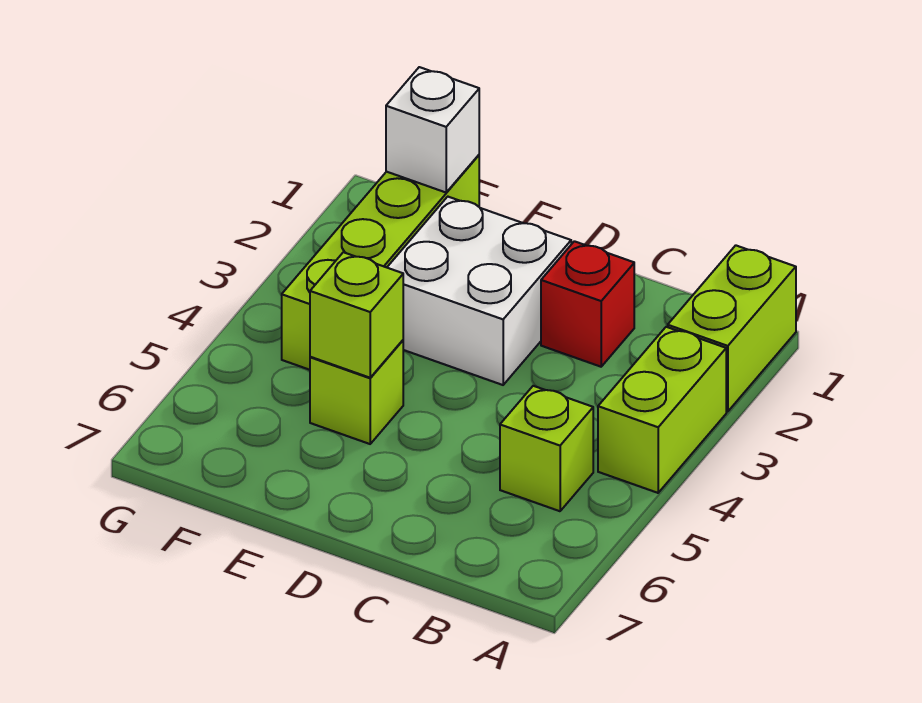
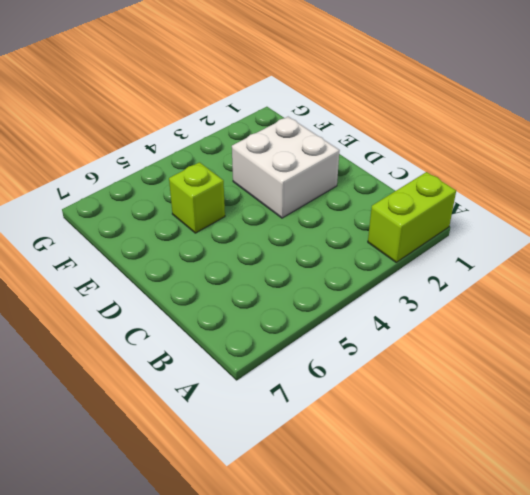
none -> lime brick A3:A4 level 1
none -> lime brick B5 level 1

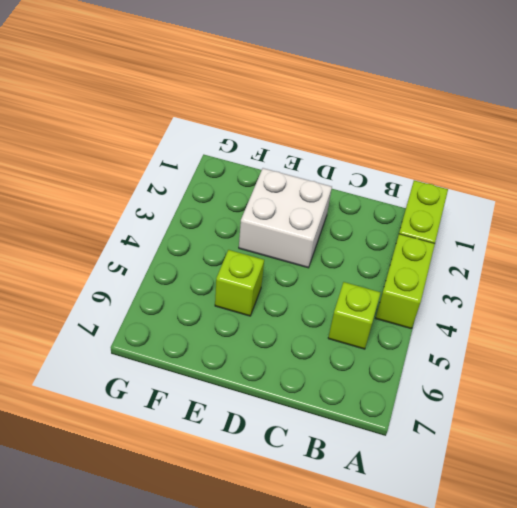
none -> red brick C2 level 1
none -> lime brick F1:F4 level 1

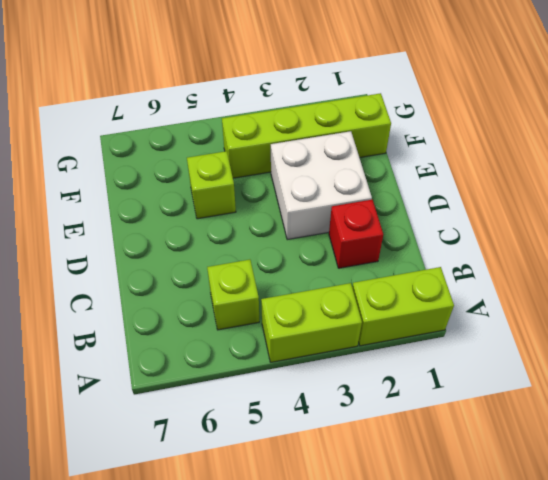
none -> lime brick E5 level 2
none -> white brick F1 level 2

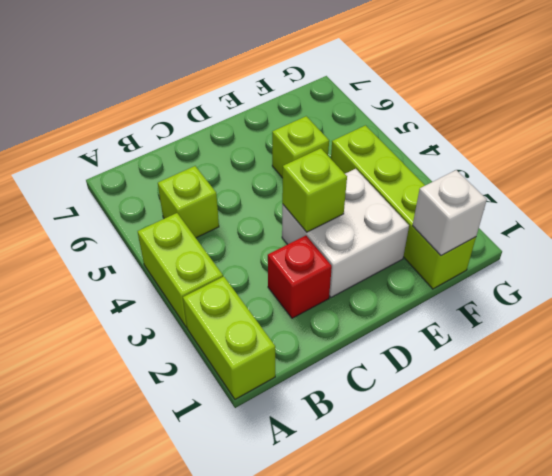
lime brick D3 level 2 -> lime brick E5 level 2

